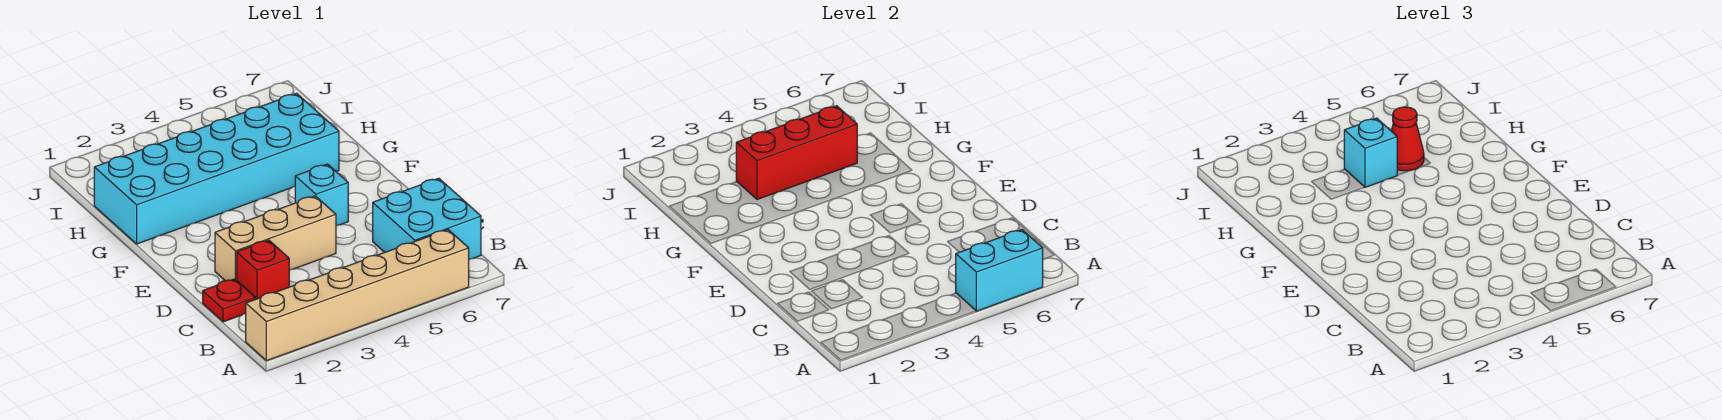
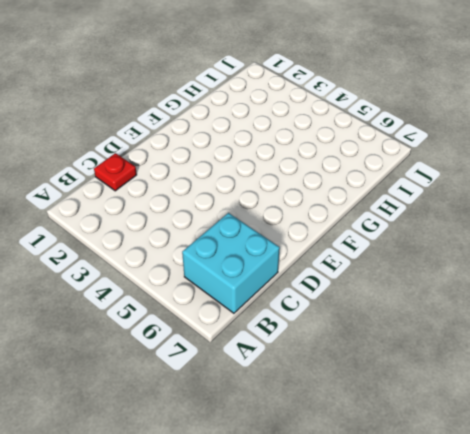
none -> tan brick A1:A6 level 1
none -> red brick C2 level 1

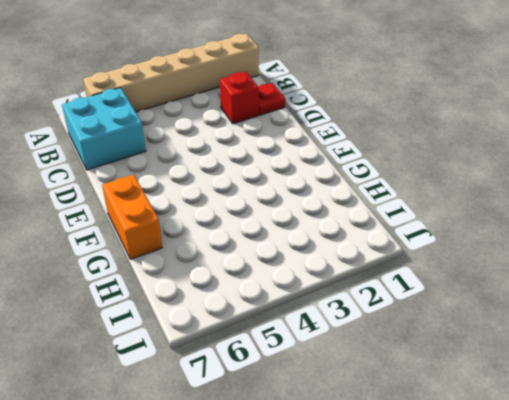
orange brick F7:G7 level 1 -> none
none -> tan brick D2:D4 level 1
none -> cyan brick E5 level 1

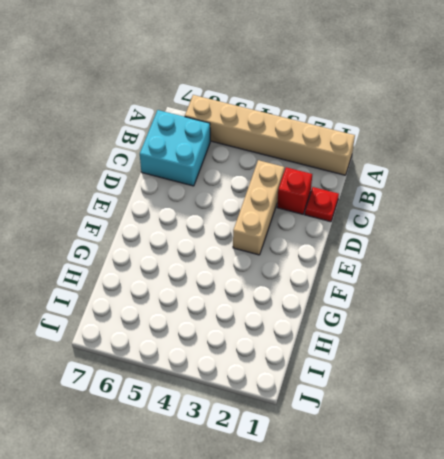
tan brick C3:E3 level 1 -> tan brick D2:D4 level 1
none -> cyan brick E5 level 1
none -> cyan brick G1:H6 level 1

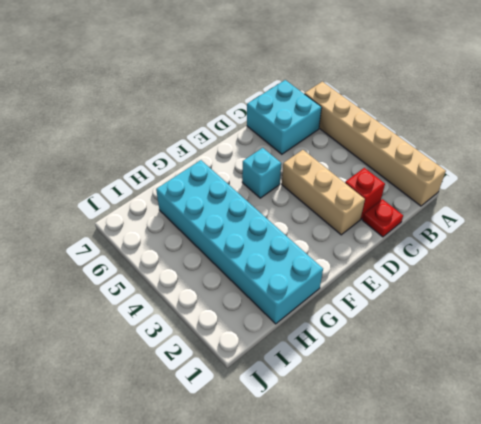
none -> cyan brick A5:A6 level 2
none -> red brick H3:H5 level 2

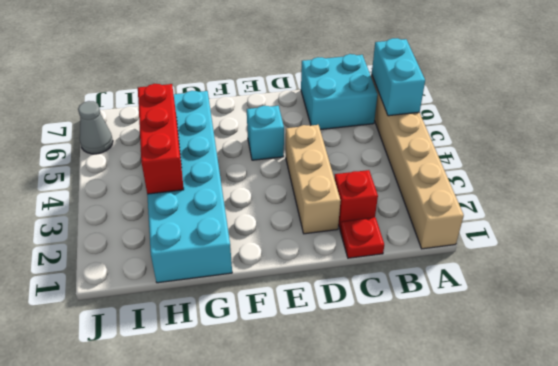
grey cone J6 level 1 -> none
none -> cyan brick H4 level 3
none -> red cone H5 level 3

